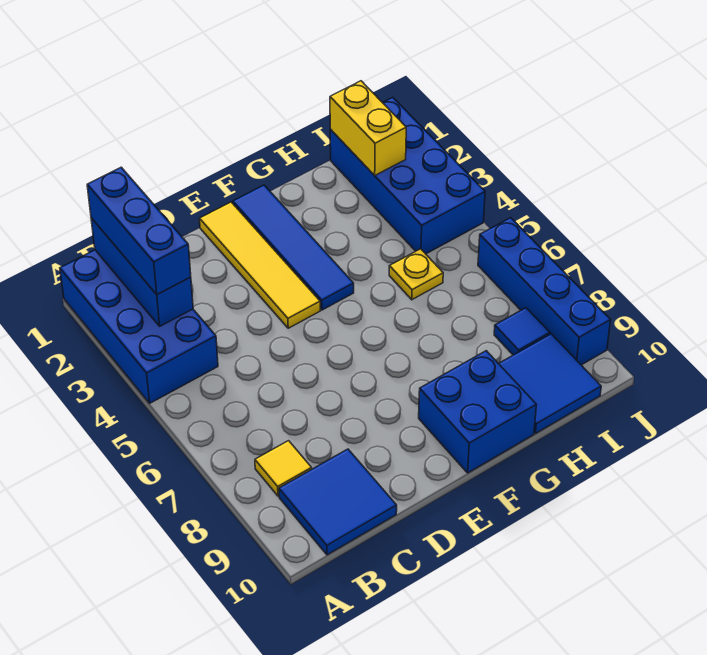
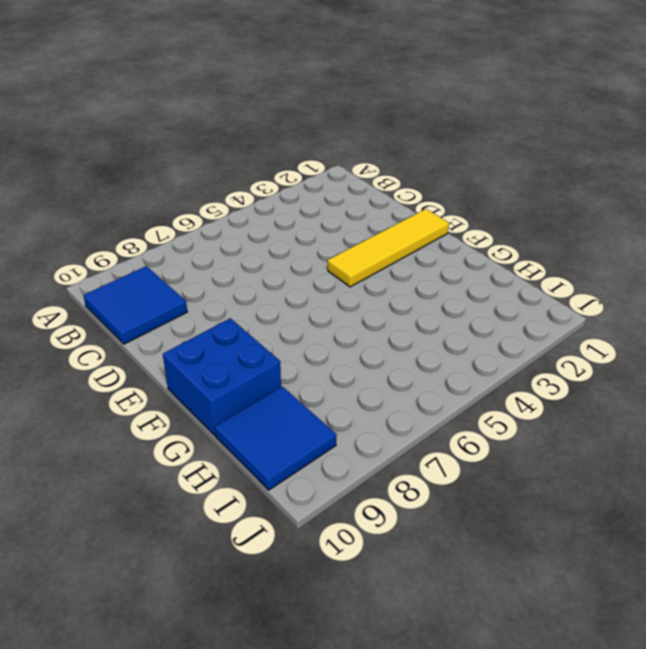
none -> blue brick A1:B4 level 1
none -> yellow tile B8 level 1
none -> blue tile F1:F4 level 1

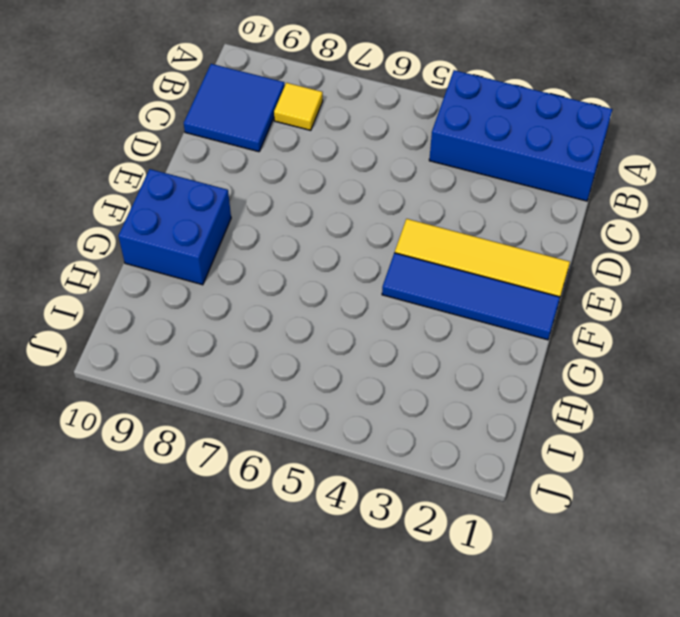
none -> yellow plate H5 level 1
none -> blue tile H9:I10 level 1
none -> blue brick I1:J4 level 1

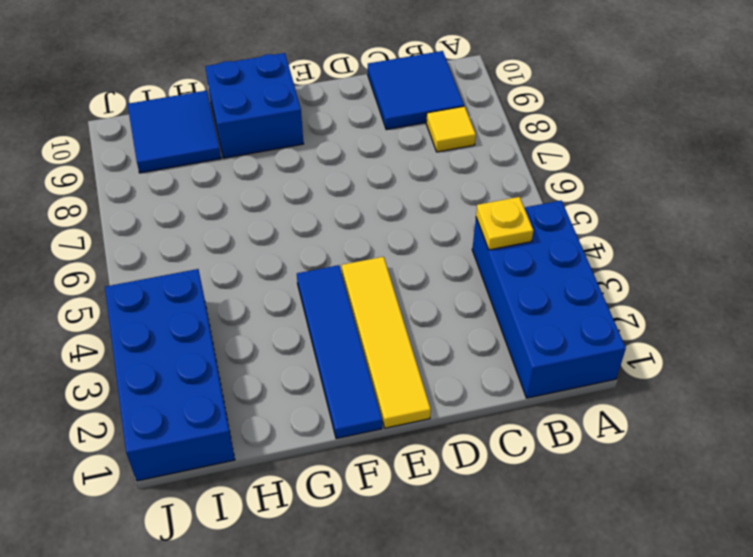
yellow plate B4 level 2 -> yellow plate H5 level 1
none -> blue tile I8 level 1
none -> blue brick J6:J9 level 1
none -> blue brick B1:B3 level 2

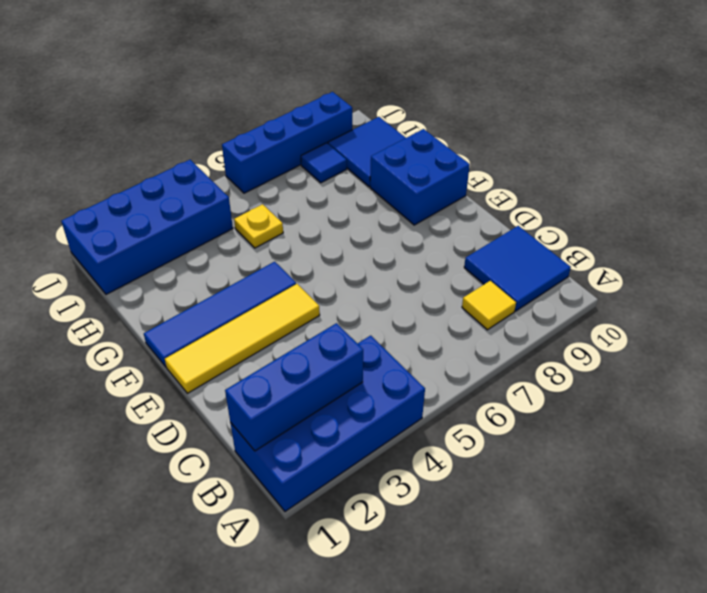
none -> yellow brick I1:I2 level 2
none -> blue brick B1:B3 level 3

